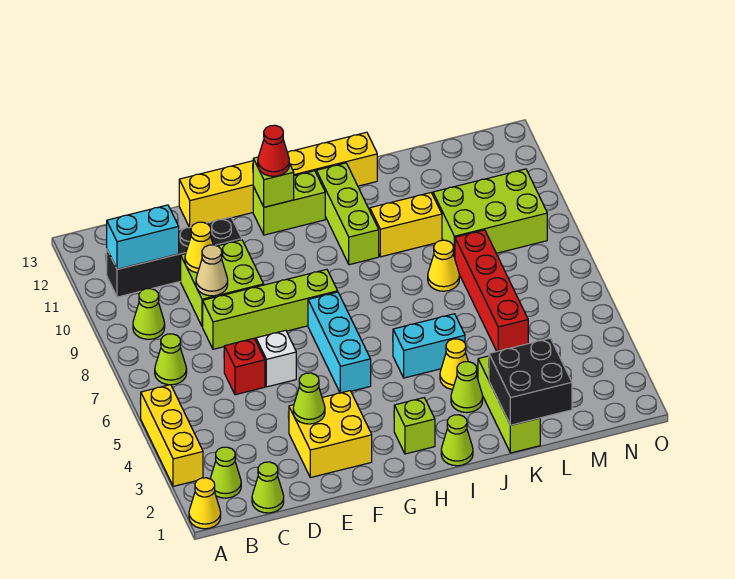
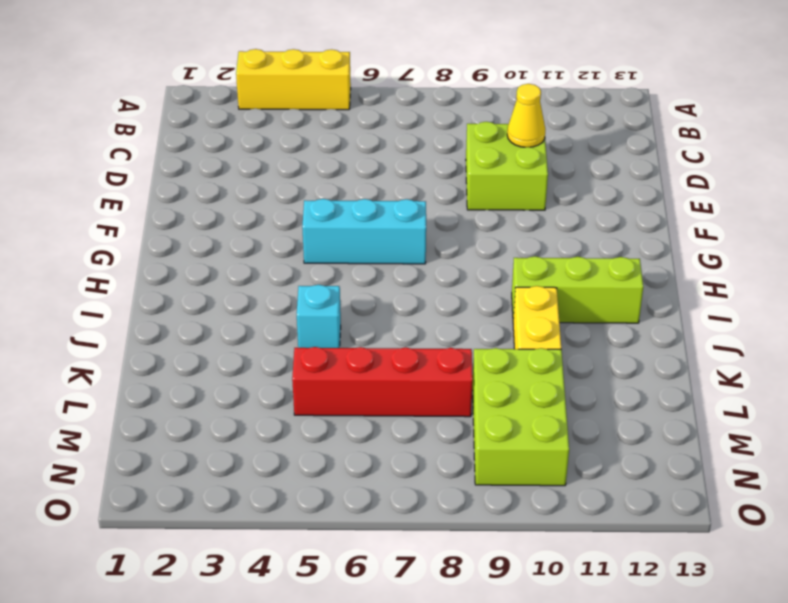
cyan brick J5 level 1 -> cyan brick I5:J5 level 1
none -> yellow cone A1 level 1
none -> lime cone B2 level 1
none -> lime cone B7 level 1
none -> lime cone B9 level 1

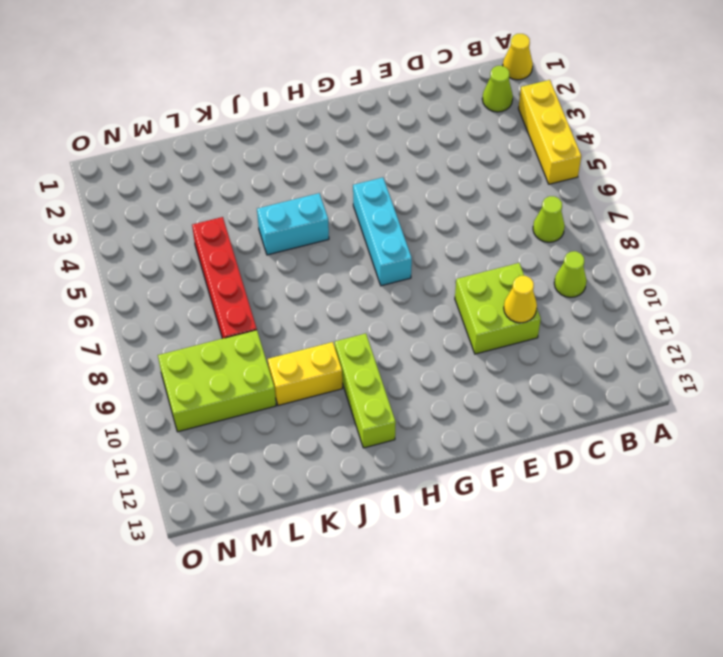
none -> black brick B11:E11 level 1
none -> lime cone C1 level 1
none -> red brick D6 level 1
none -> lime brick D8:G8 level 1

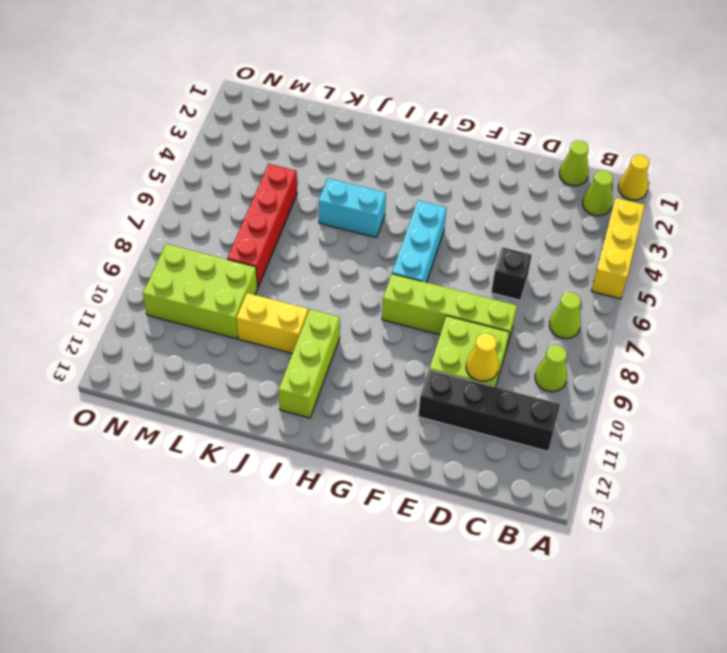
black brick D6 level 1 -> red brick D6 level 1
none -> yellow brick E2:F3 level 1
none -> white brick E6 level 1
none -> yellow brick E13:J13 level 1
none -> lime brick G12:H12 level 1

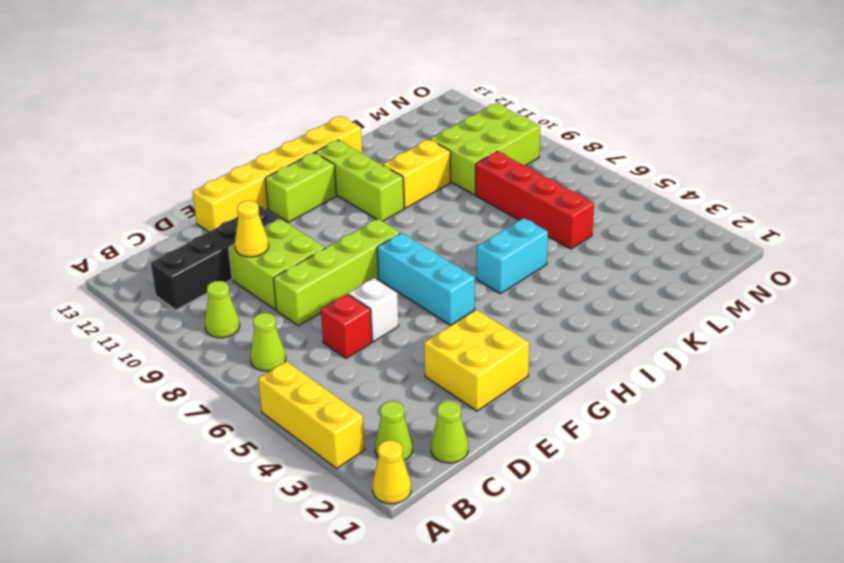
none -> lime brick H2 level 1
none -> lime cone I1 level 1
none -> lime cone J3 level 1
none -> yellow cone J4 level 1

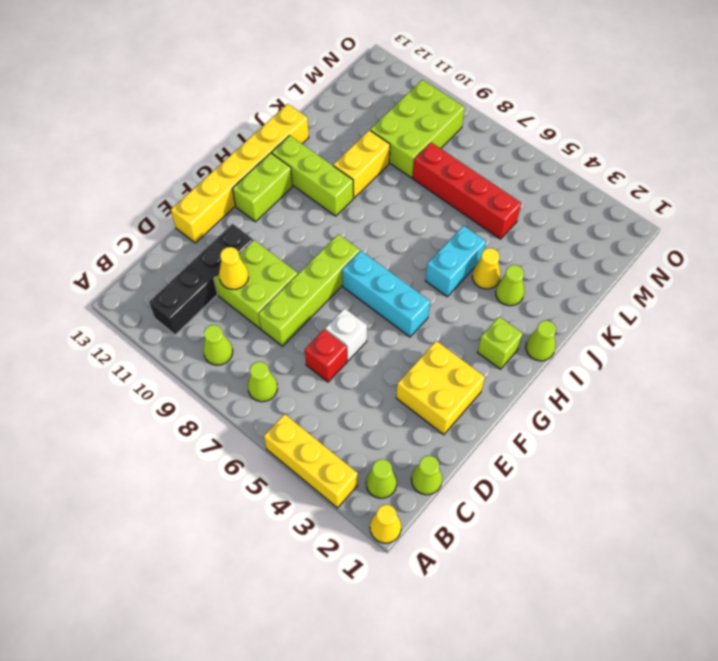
none -> lime brick K1:K3 level 1
none -> yellow cone K8 level 1
none -> cyan brick B11:C11 level 2
none -> tan cone D9 level 2

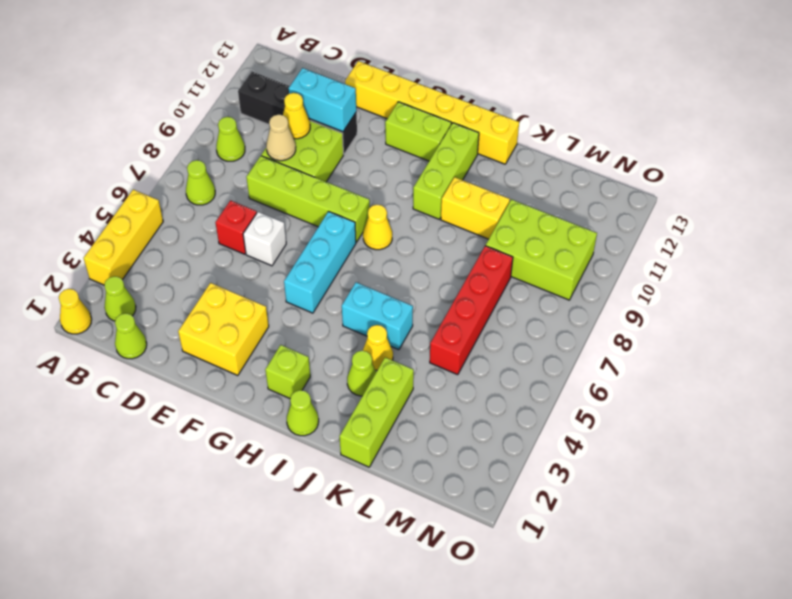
cyan brick D11:E11 level 2 -> cyan brick B11:C11 level 2
yellow cone H8 level 1 -> yellow cone K8 level 1
none -> lime cone E3 level 2
none -> lime brick G12 level 2
none -> black brick K1:L2 level 2
none -> red cone G12 level 3

